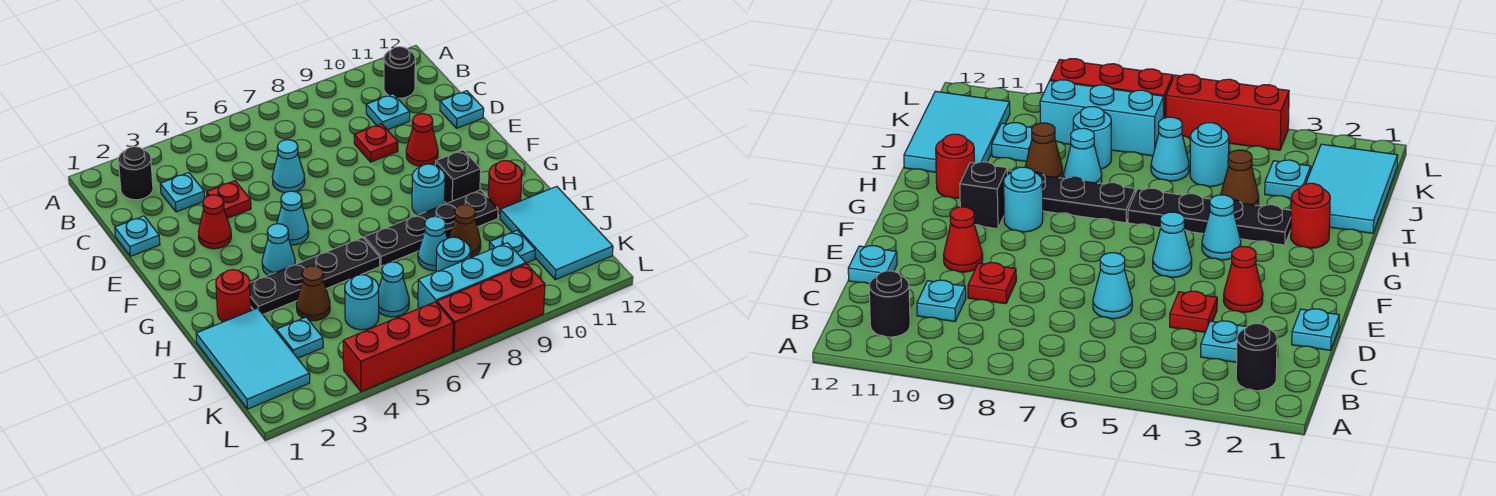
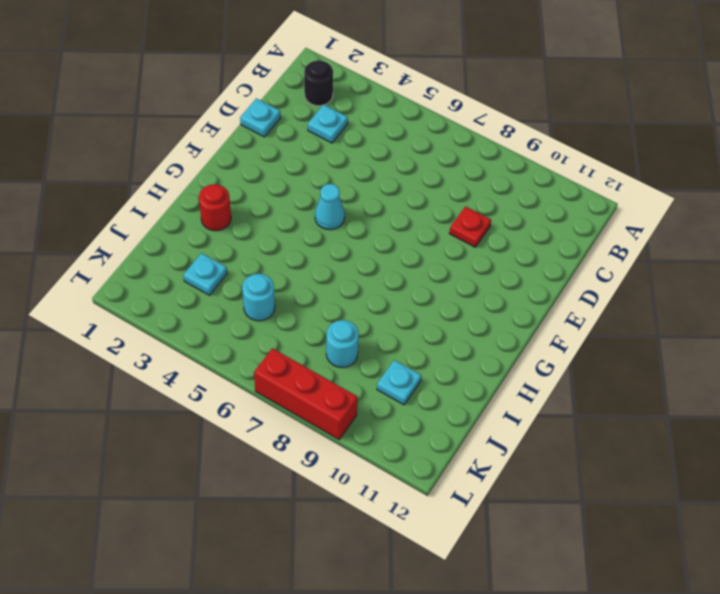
none -> black round brick B11 level 1
none -> cyan plate C10 level 1
none -> red plate D4 level 1
none -> cyan cone D6 level 1

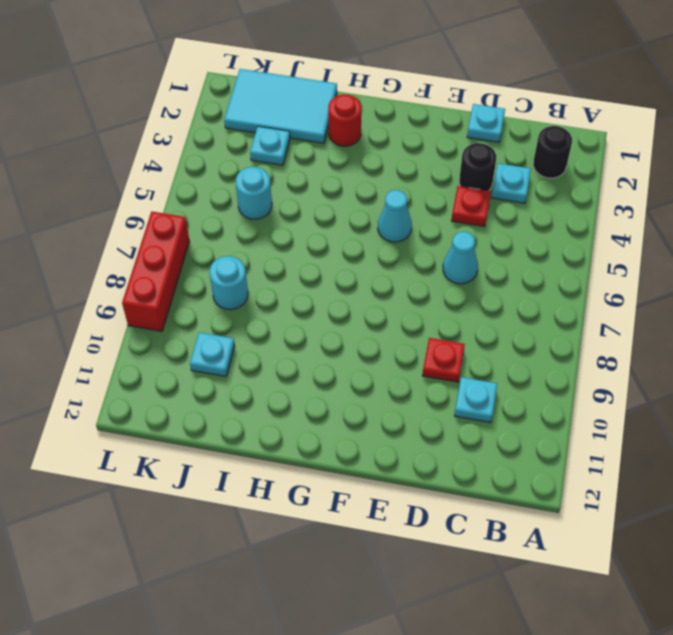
black round brick D3 level 1 -> black round brick B11 level 1
none -> cyan plate D12 level 1
none -> red cone E3 level 1
none -> red cone E10 level 1
none -> cyan cone G4 level 1

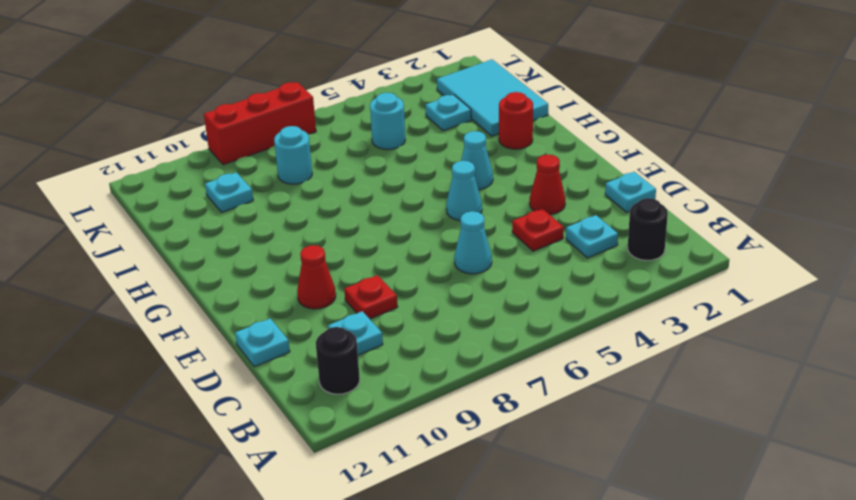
none -> cyan round brick G9 level 1
none -> black brick G10 level 1
none -> black plate H3:H6 level 1
none -> black plate H7:H10 level 1

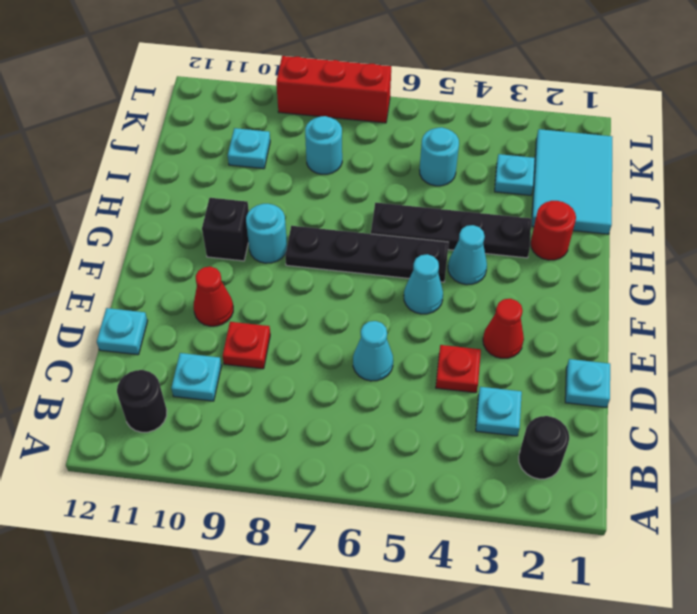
black plate G5:G8 level 1 -> black plate H7:H10 level 1
none -> red round brick H11 level 1
none -> brown cone I4 level 1
none -> cyan cone I8 level 1
none -> brown cone I9 level 1

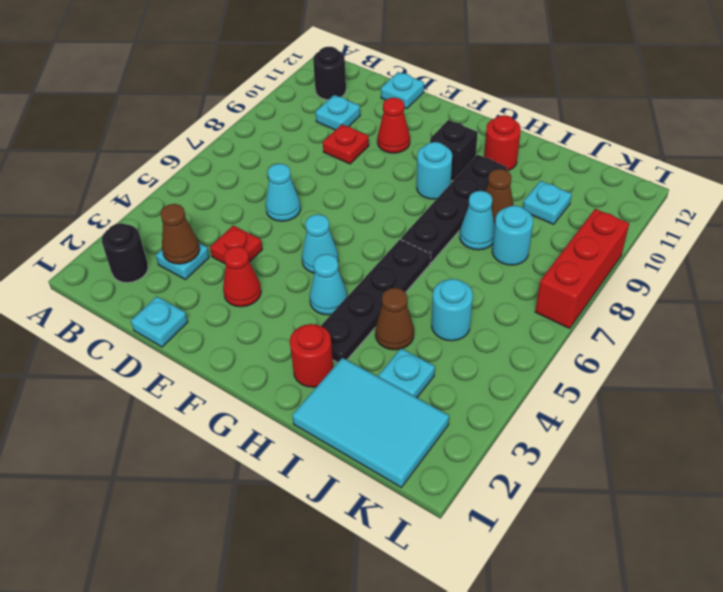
brown cone C3 level 2 -> none
none -> cyan tile I11:K12 level 1
none -> cyan cone J6 level 1
none -> cyan brick K7:K9 level 1
none -> red brick L4:L6 level 1

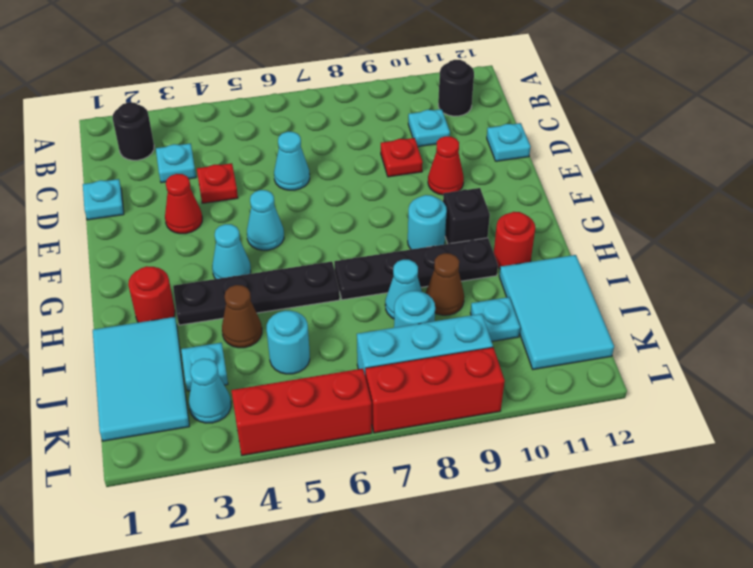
cyan cone K3 level 1 -> cyan cone J6 level 1

